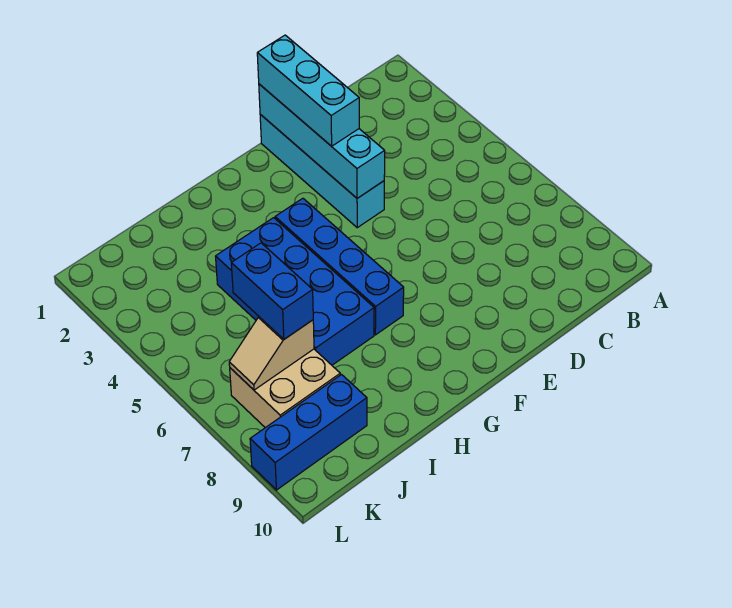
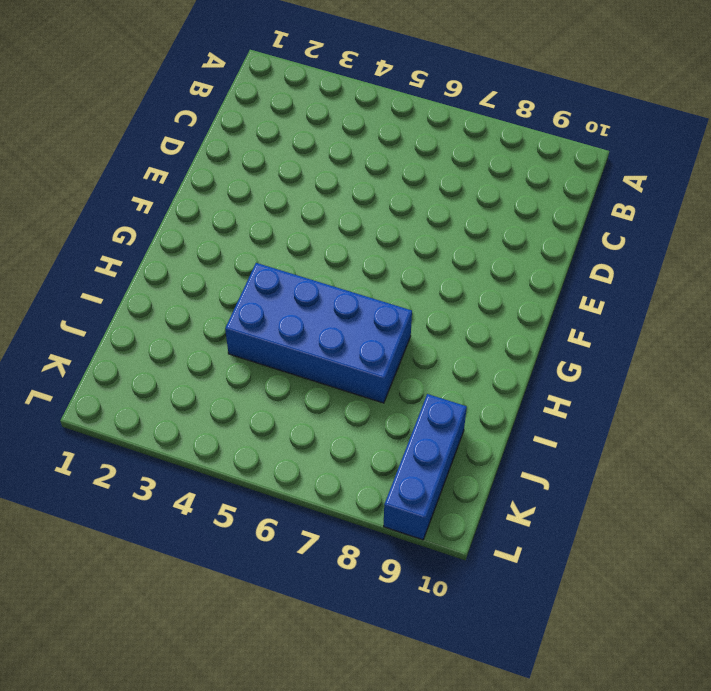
none -> cyan brick E1:E4 level 1
none -> blue brick G4:G7 level 1

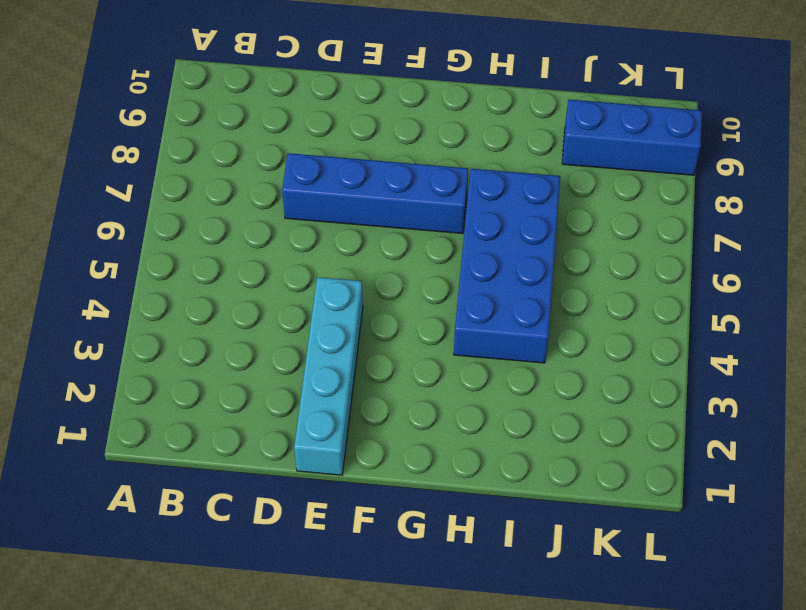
blue brick D7:G7 level 1 -> blue brick G4:G7 level 1
none -> tan brick J7:K8 level 1
none -> cyan brick E1:E4 level 2

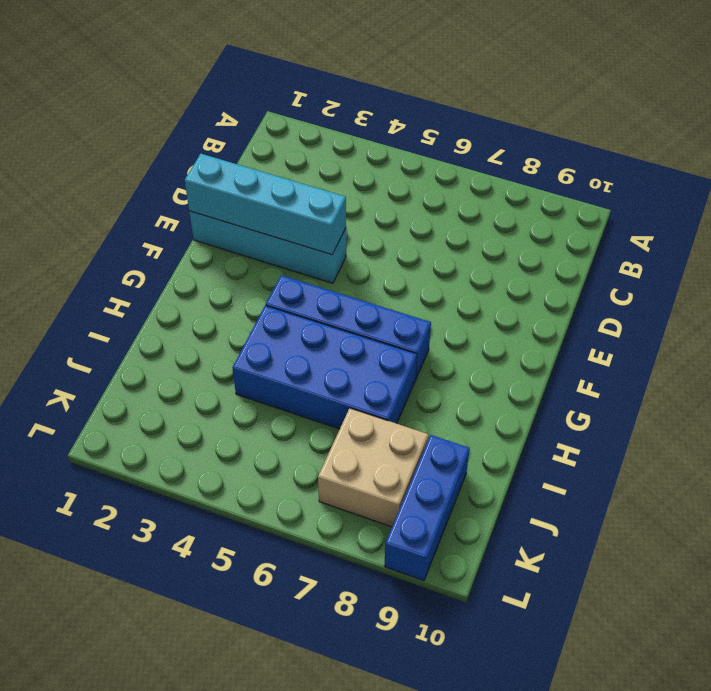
none -> tan slope J7:K7 level 2 top J
none -> cyan brick E1:E3 level 3

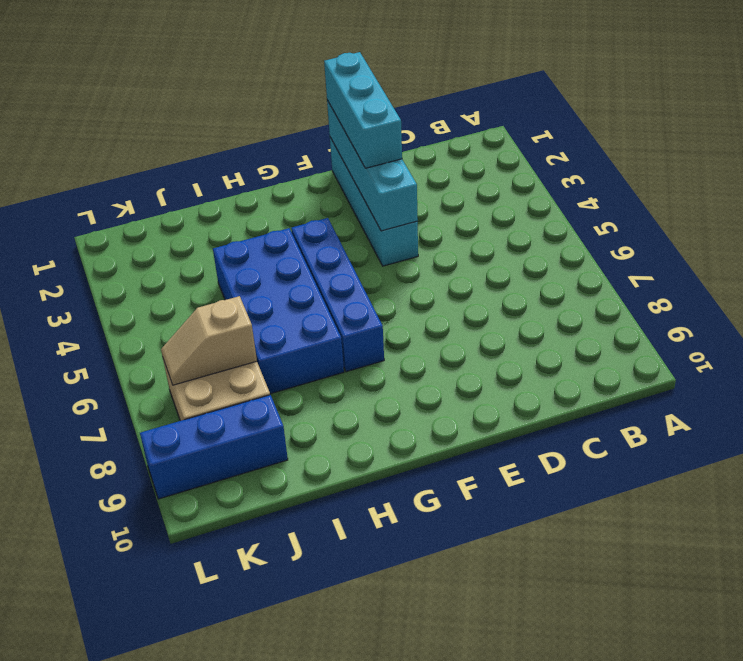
none -> blue brick J6:J7 level 3

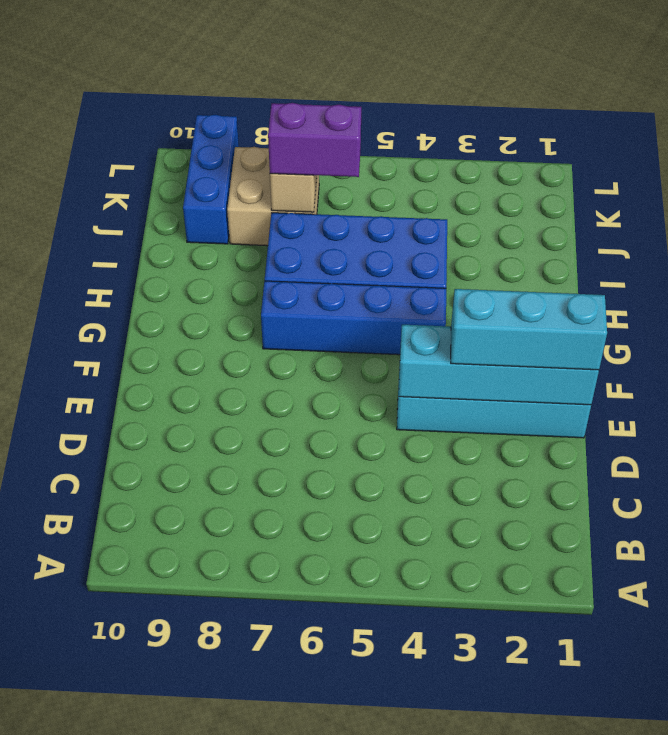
purple brick J6:J7 level 3 -> blue brick J6:J7 level 3

